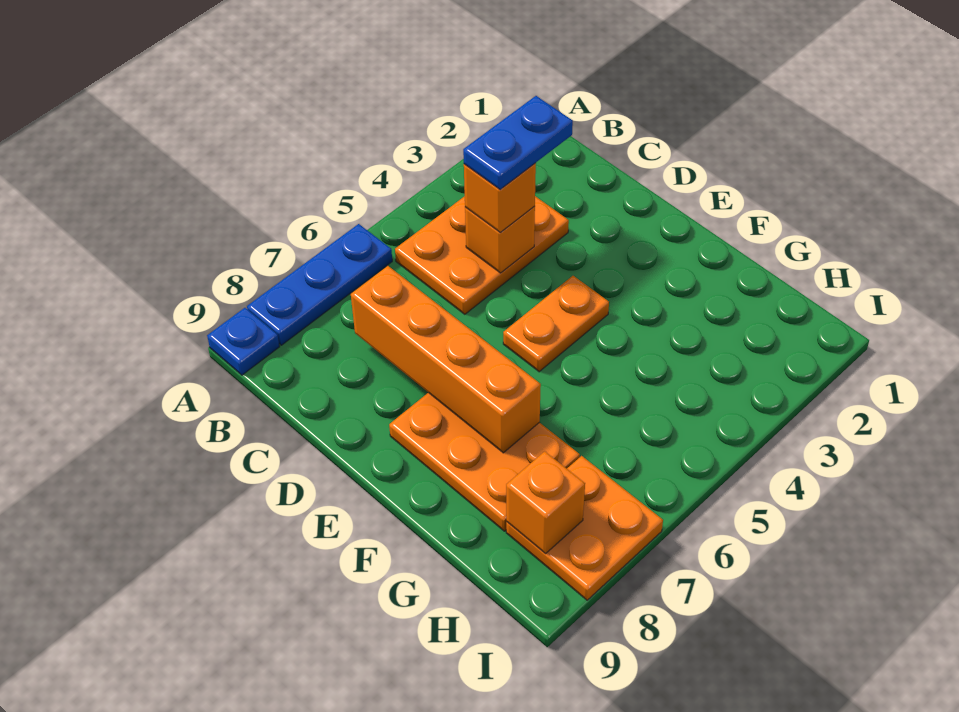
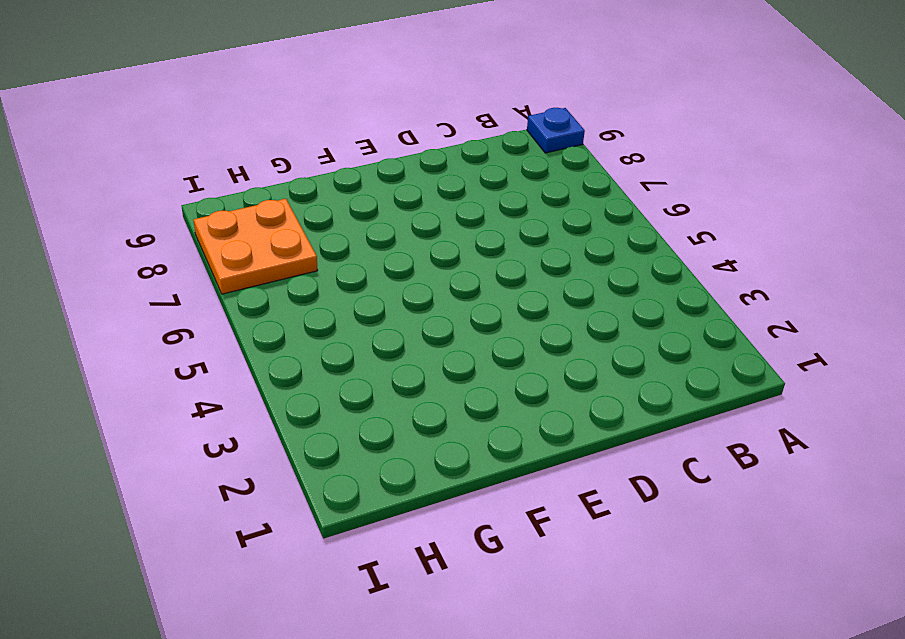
none -> blue plate A6:A8 level 1
none -> orange plate B3:C5 level 1

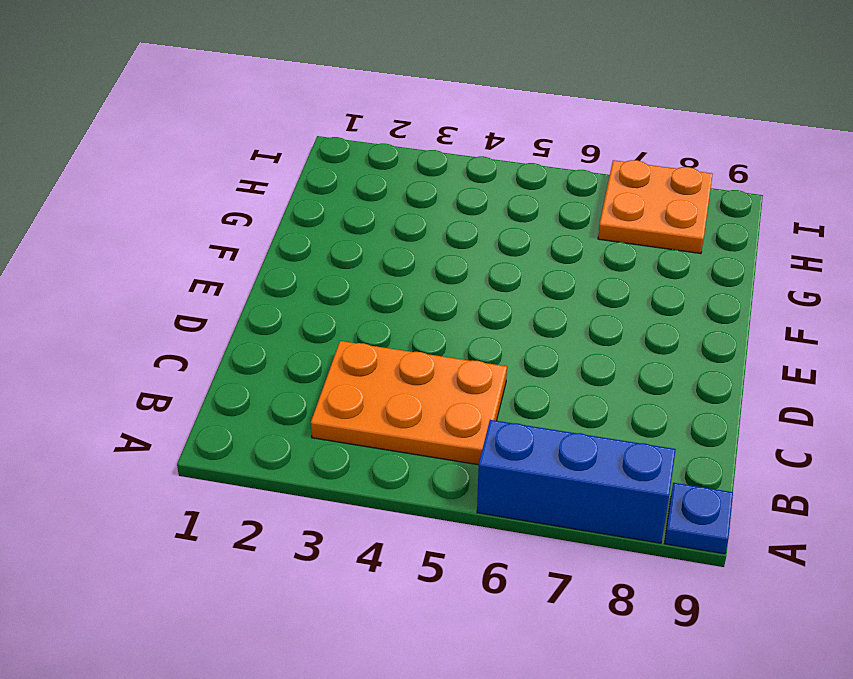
blue brick A6:A8 level 1 -> blue plate A6:A8 level 1
none -> orange plate E4:E5 level 1
none -> orange plate E7:G8 level 1

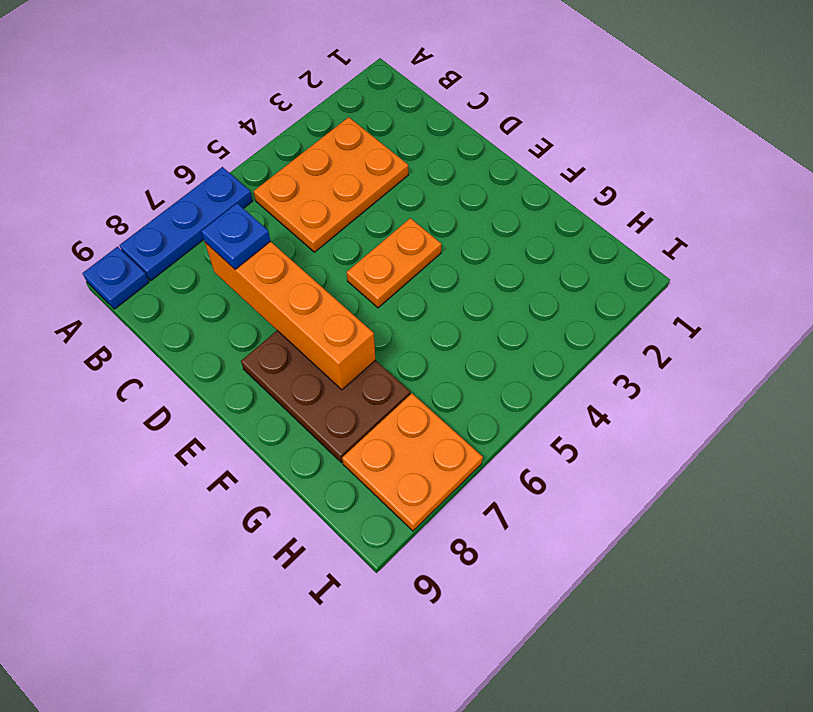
blue plate C7 level 3 -> none
brown plate E7:G8 level 1 -> orange plate E7:G8 level 1
none -> orange brick C4 level 2
none -> orange brick H8 level 2

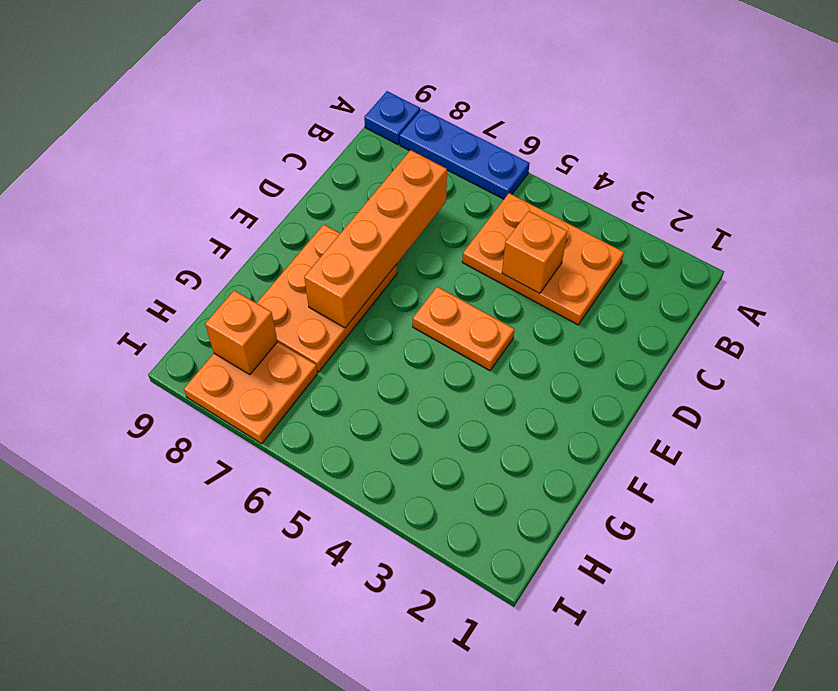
none -> orange brick C4 level 3
none -> blue plate C3:C4 level 4

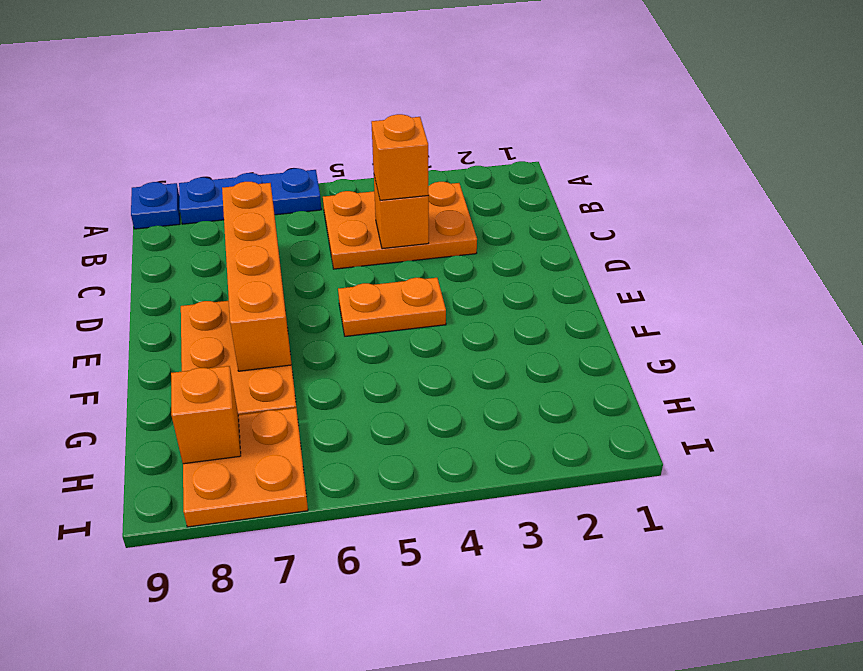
none -> blue plate C3:C4 level 4

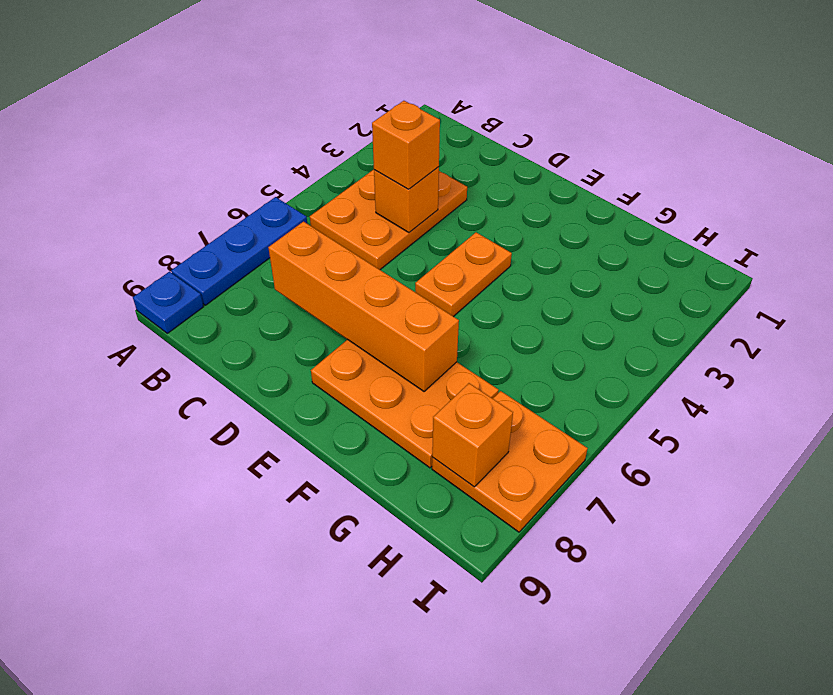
none -> blue plate C3:C4 level 4

